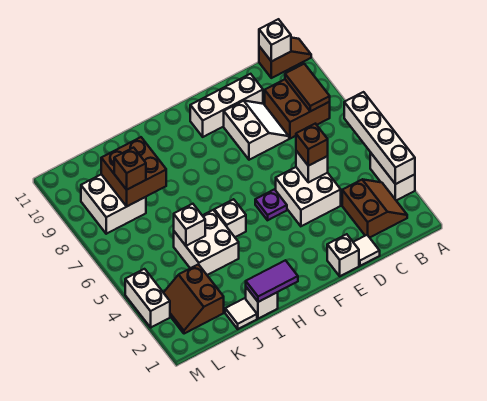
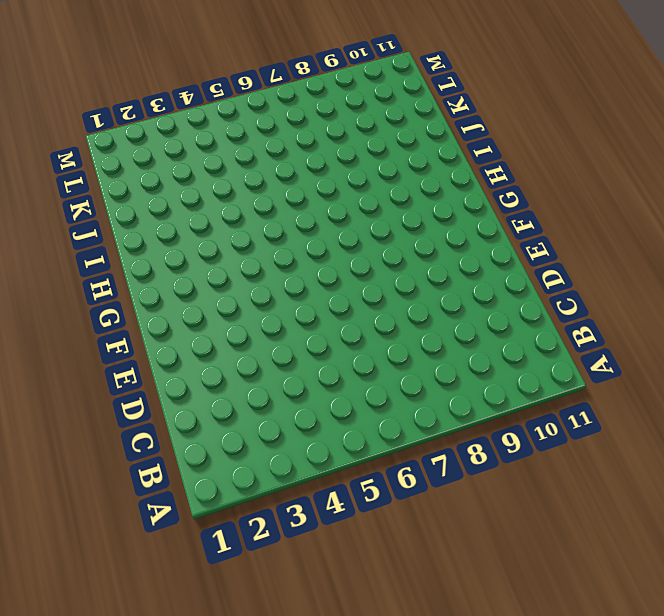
none -> white brick A3:A4 level 1
none -> brown slope A11:B11 level 1 top B
none -> brown slope B2:C3 level 1 top C

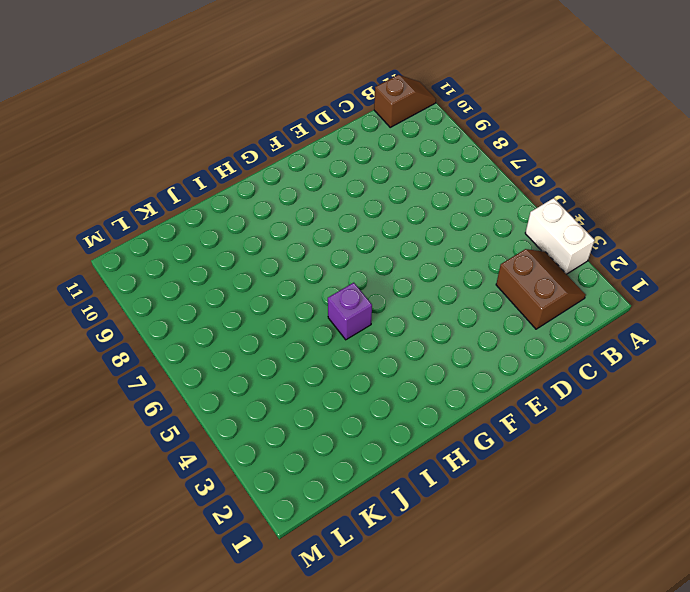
purple brick H5 level 1 -> white brick H5 level 1
none -> brown brick B8:C9 level 1
none -> white tile D1 level 1
none -> white brick D4:E5 level 1

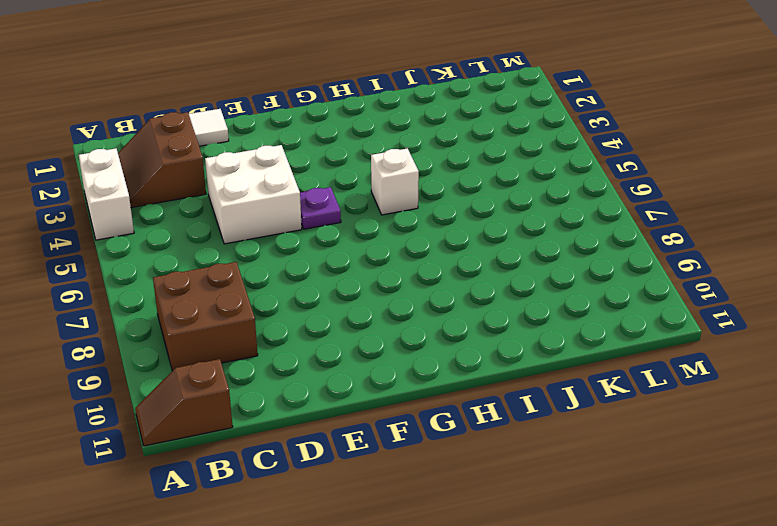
none -> white slope D8:E9 level 1 top E
none -> white brick D10:F10 level 1
none -> white brick E1 level 1

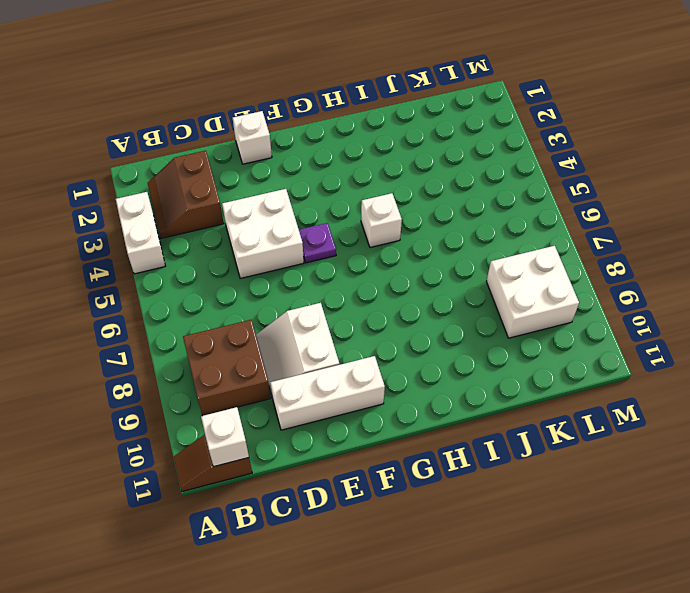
none -> white tile D1 level 1
none -> white brick I1 level 1
none -> white brick I4:J5 level 1

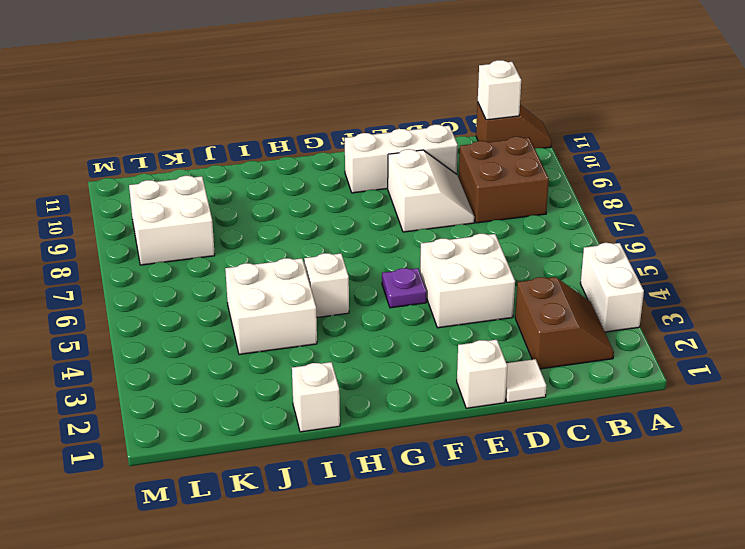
none -> white tile J1 level 1
none -> brown slope K2:L3 level 1 top K
none -> white brick M3:M4 level 1

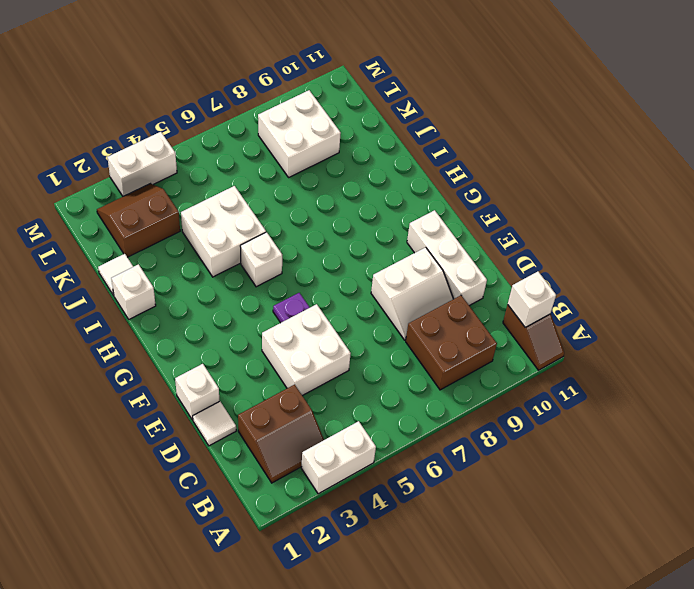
none -> white brick A3:A6 level 2
none -> brown tile B8:B9 level 2
none -> white brick D5 level 2

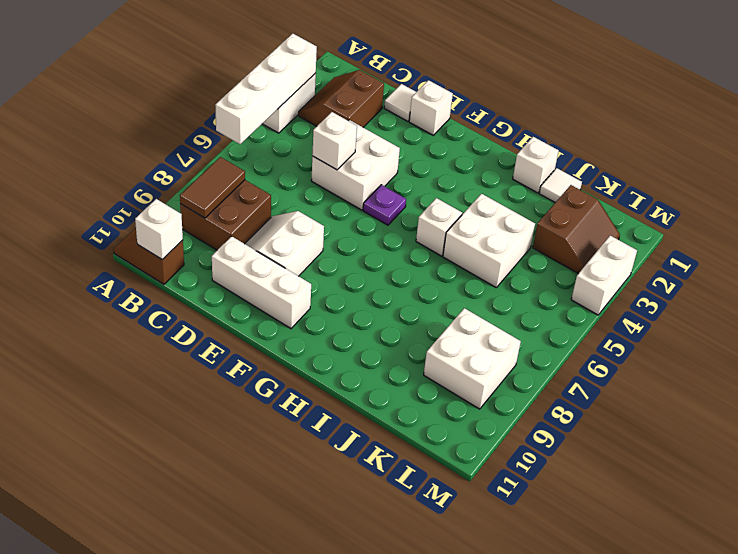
none -> purple tile H1:I1 level 2
none -> white brick J5 level 2
none -> brown brick J8:K9 level 2

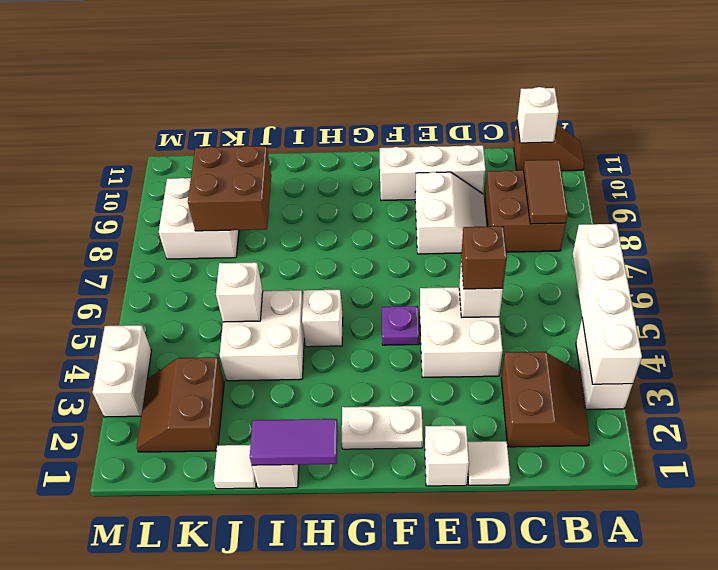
white plate F2:G2 level 1 -> none
none -> brown brick K8 level 3

